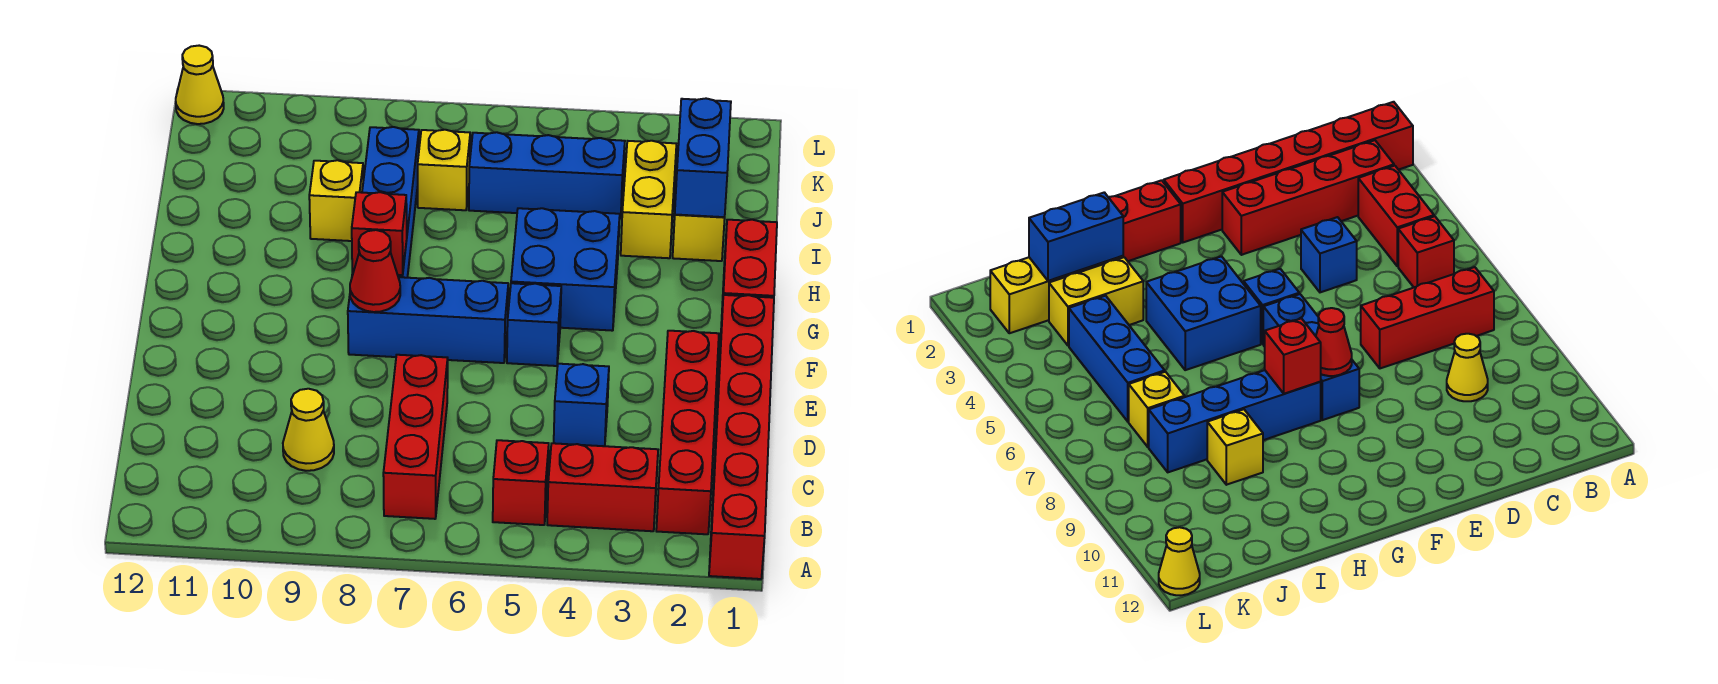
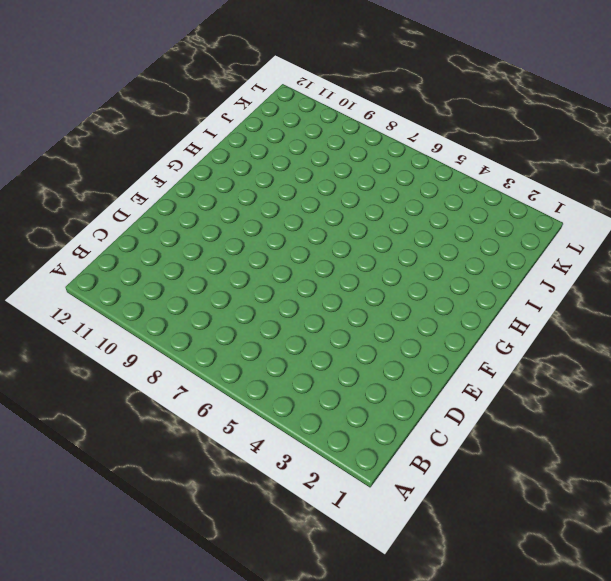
none -> red brick A1:F1 level 1
none -> red brick B2:E2 level 1
none -> red brick B3:B4 level 1

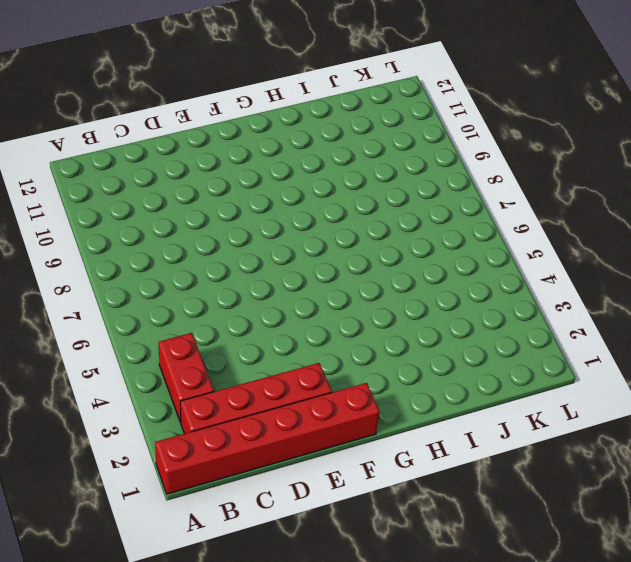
none -> red brick B5 level 1
none -> red brick B7:D7 level 1
none -> yellow cone C9 level 1

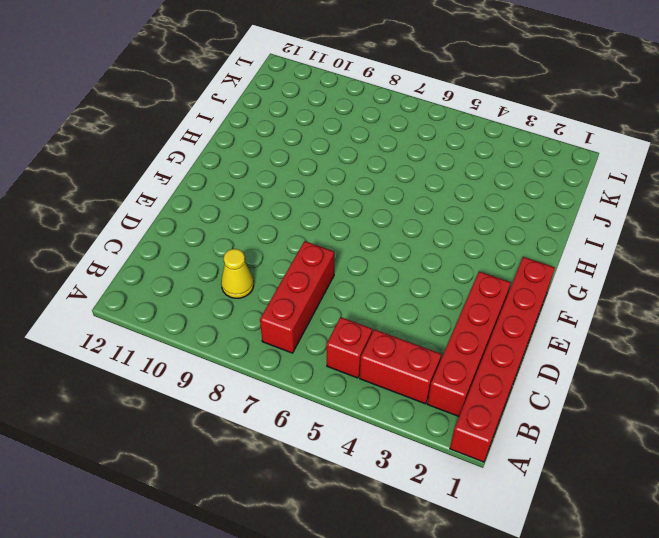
none -> blue brick D4 level 1
none -> blue brick F5 level 1
none -> blue brick F6:F8 level 1

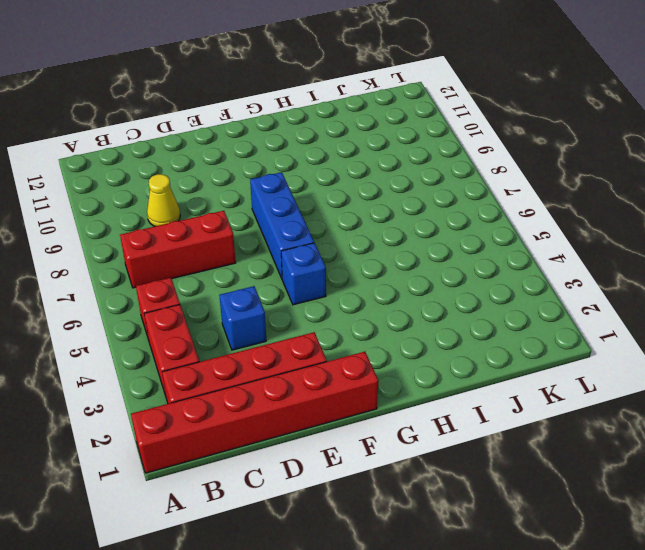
none -> red brick G1:H1 level 1
none -> blue brick G4:H5 level 1
none -> blue brick G8:J8 level 1

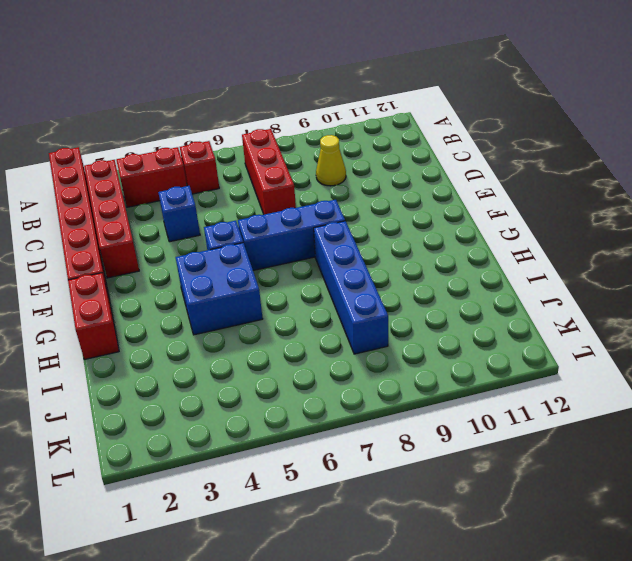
none -> yellow brick I2:K2 level 1
none -> yellow brick I3:J3 level 1
none -> yellow brick I9 level 1

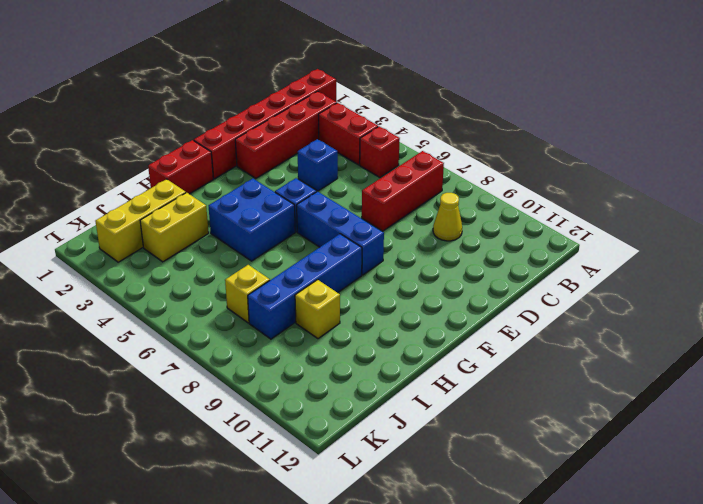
none -> blue brick J4:J6 level 1
none -> yellow cone L12 level 1
none -> red cone F8 level 2

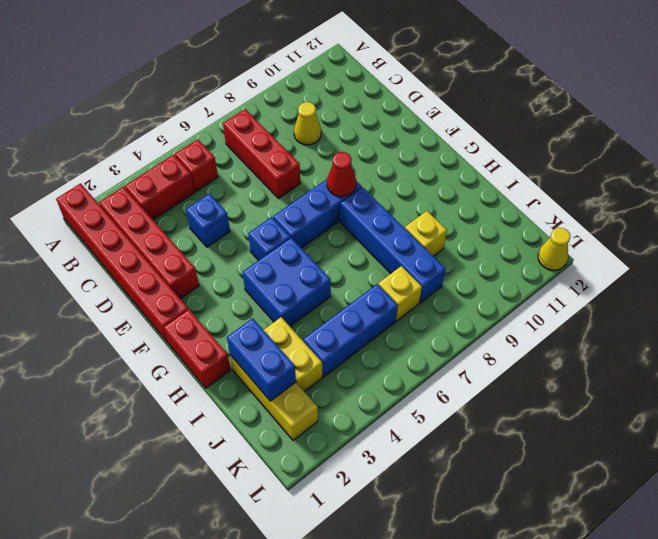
none -> red brick G8 level 2

